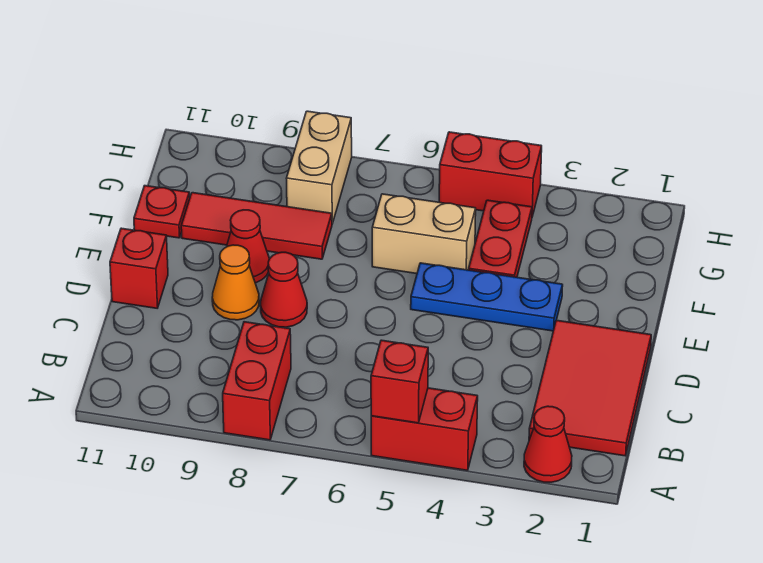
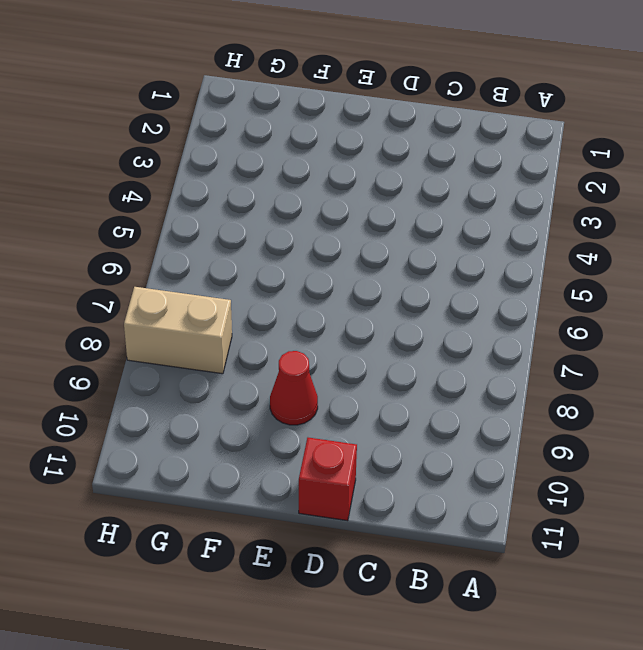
none -> red cone A2 level 1
none -> red brick A4:A5 level 1
none -> red brick A8:B8 level 1

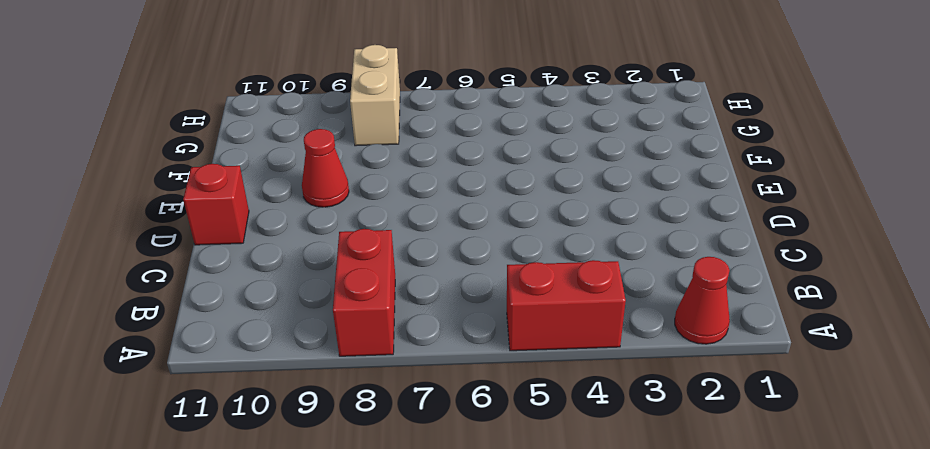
none -> red tile B1:D2 level 1
none -> red cone D8 level 1
none -> orange cone D9 level 1

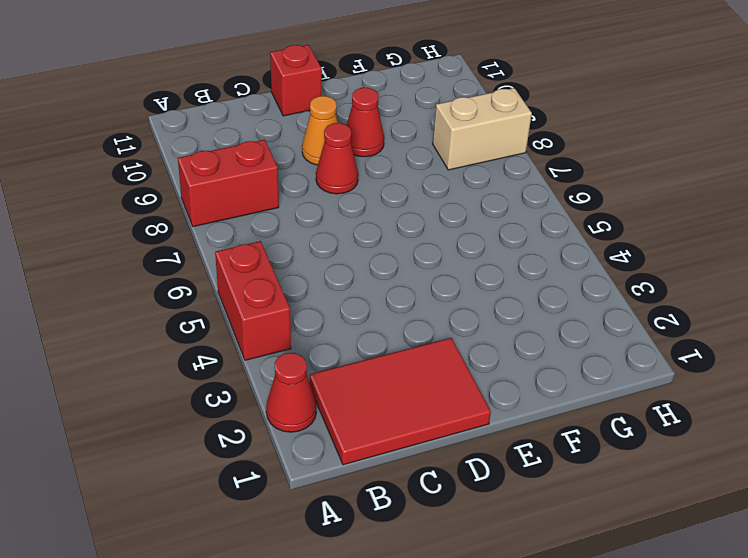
none -> blue plate E3:E5 level 1
none -> red plate F4:G4 level 1
none -> tan brick F5:F6 level 1

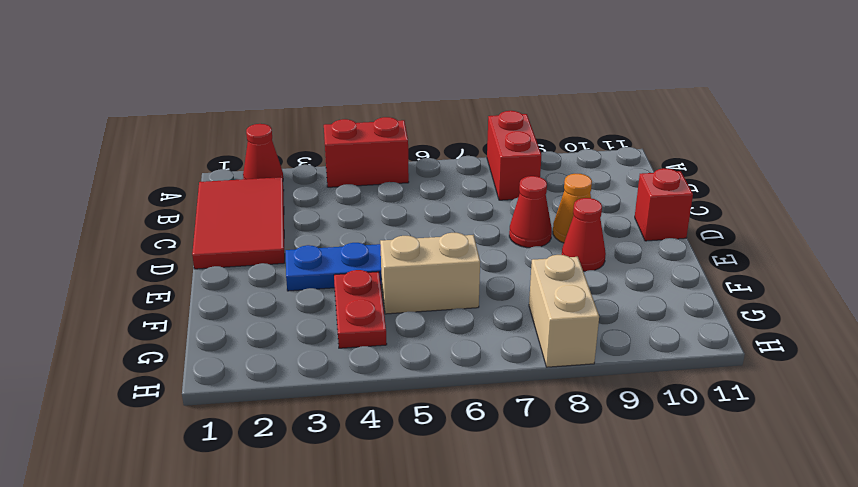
none -> red tile F8:F10 level 1
none -> red plate F11 level 1
none -> red brick H4:H5 level 1

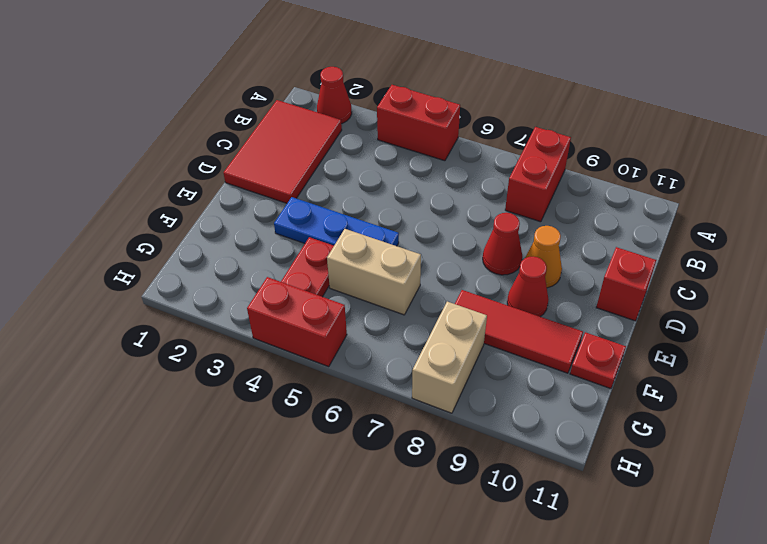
none -> red brick A5 level 2

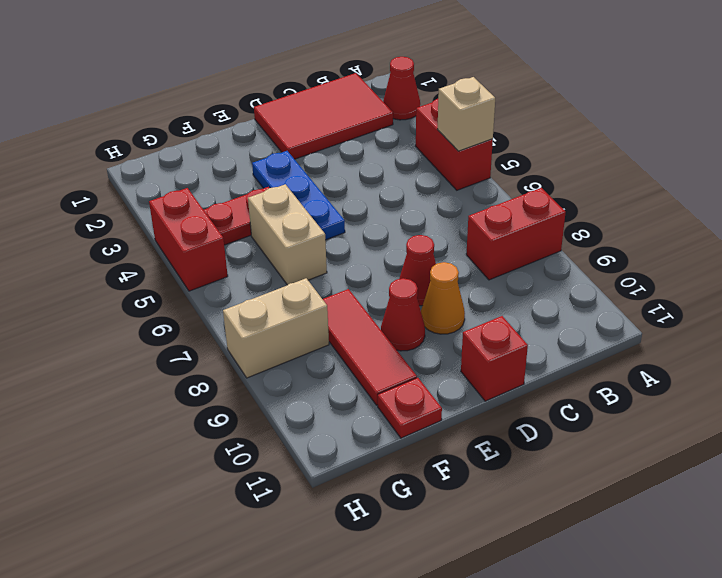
tan brick A5 level 2 -> red brick A5 level 2

